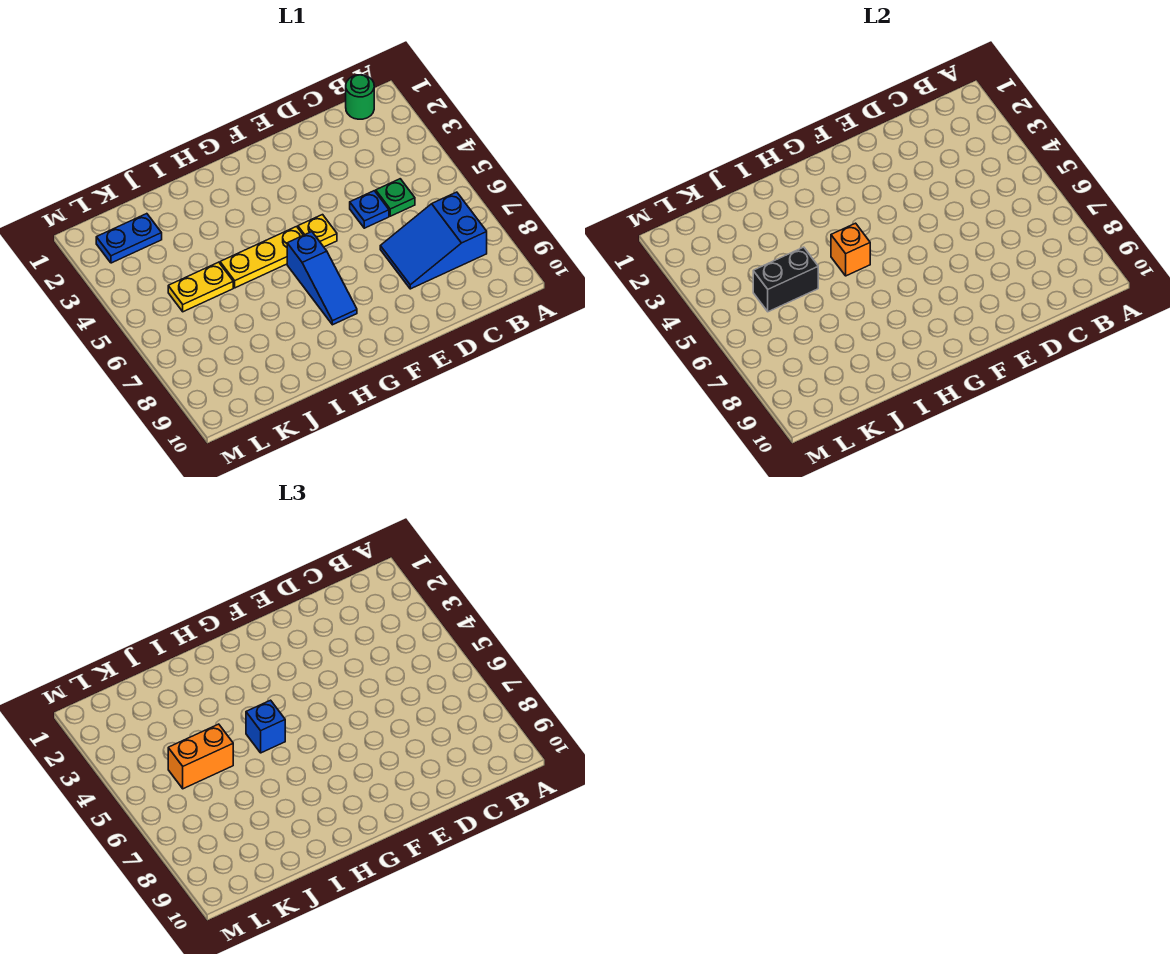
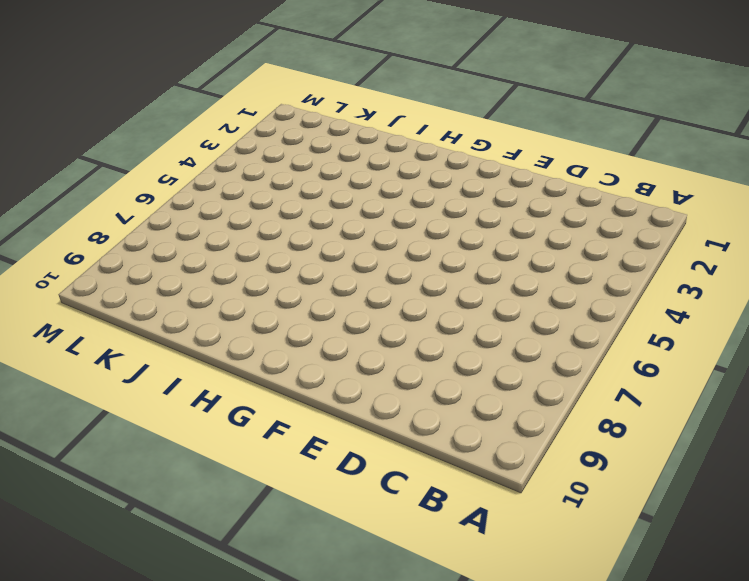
none -> green round brick B1 level 1
none -> blue slope B7:D8 level 1 top B
none -> green plate C5 level 1

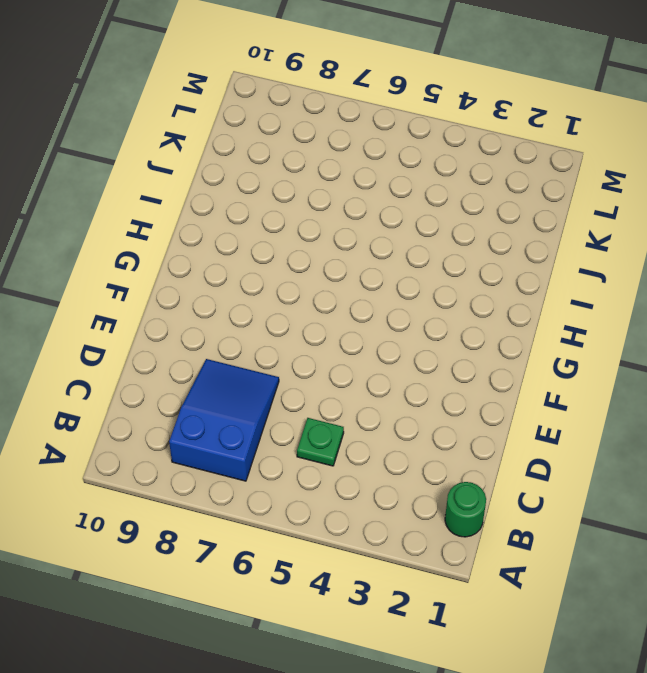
none -> blue plate D5 level 1
none -> yellow plate F5 level 1
none -> yellow plate G5:I5 level 1

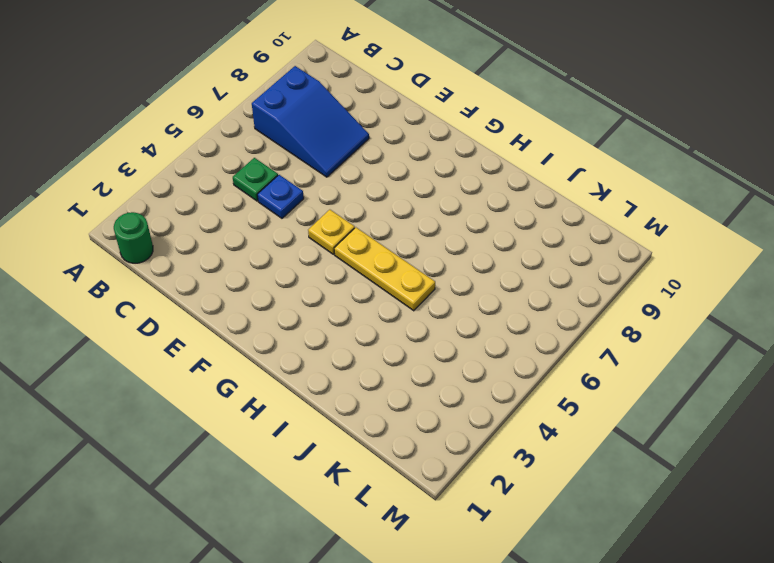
none -> blue slope G6:G8 level 1 top 6
none -> yellow plate J5:K5 level 1
none -> blue plate K2:L2 level 1

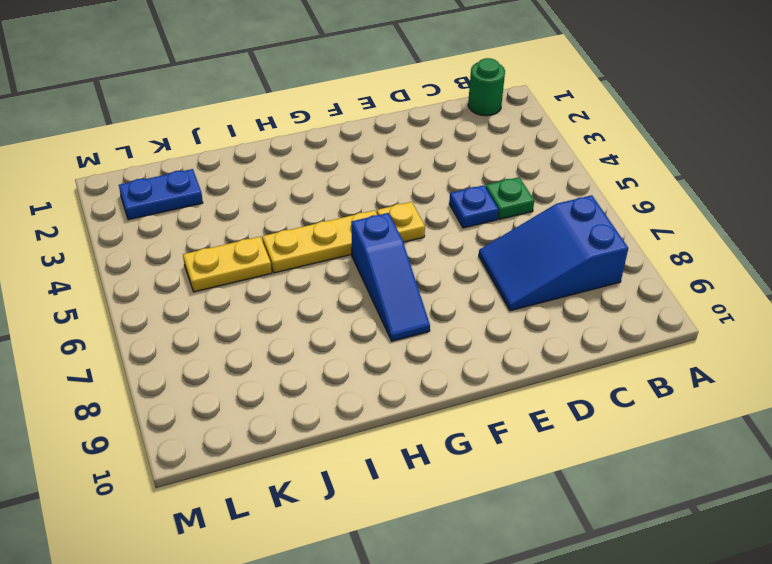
none -> orange brick H5 level 2
none -> black brick J5:K5 level 2
none -> blue brick H5 level 3

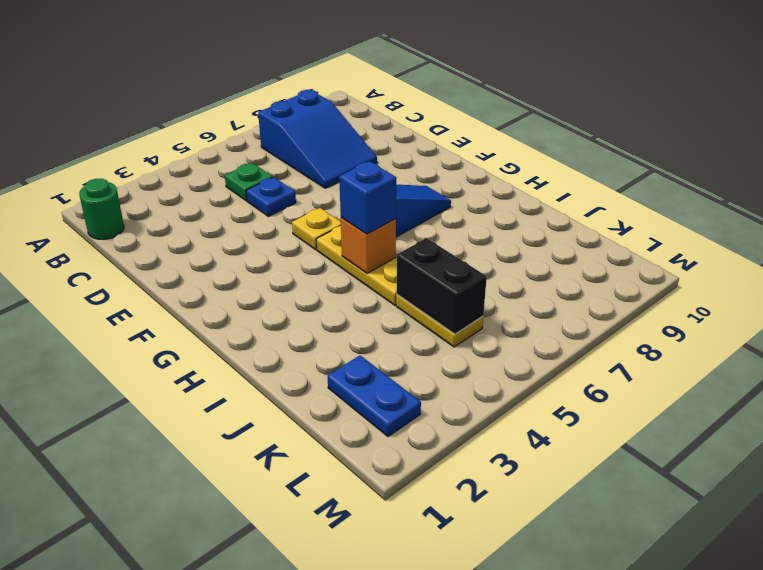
none -> orange brick J5:K5 level 3

